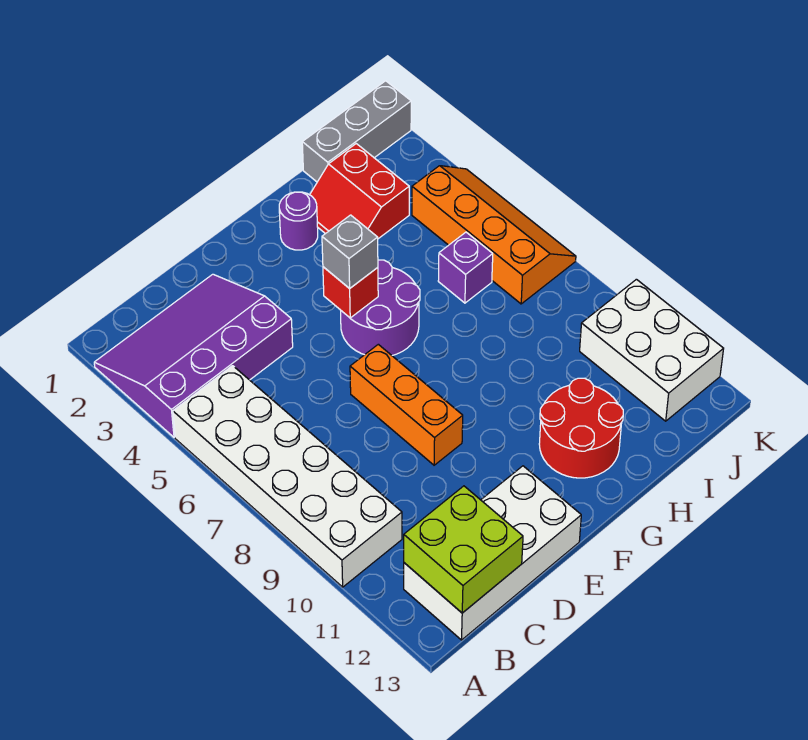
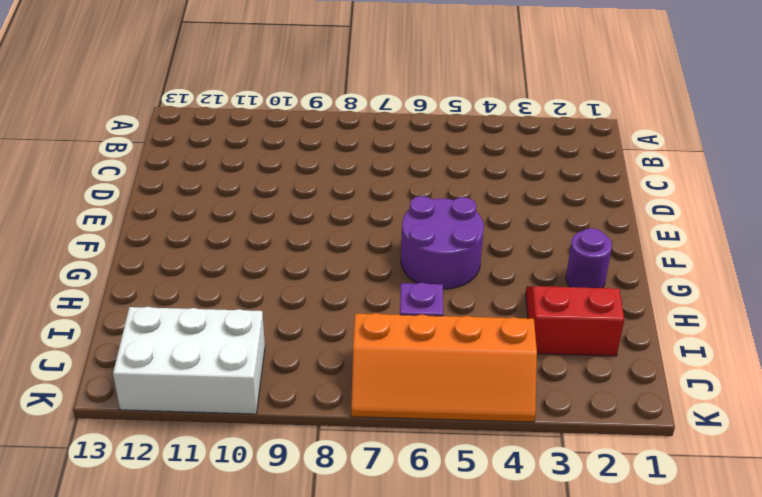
none -> purple slope A2:D4 level 1 top 4
none -> white brick A5:B10 level 1
none -> white brick B12:E13 level 1

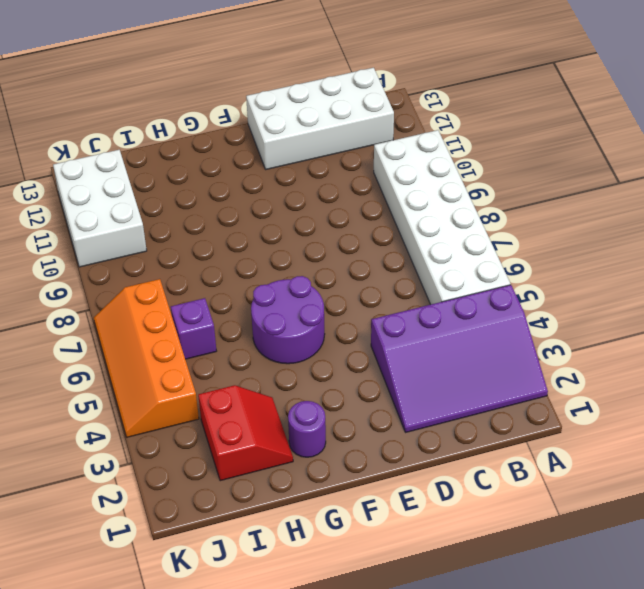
none -> orange brick E7:E9 level 1
none -> red round brick G11:H12 level 1
none -> grey brick I1:K1 level 1

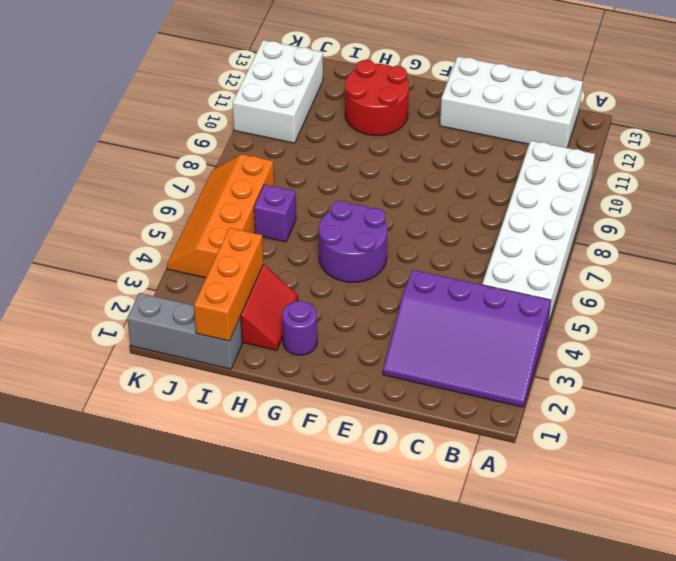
orange brick I1:I3 level 2 -> orange brick E7:E9 level 1
none -> lime brick B12:C13 level 2
none -> red brick F5 level 2
none -> grey brick F5 level 3

